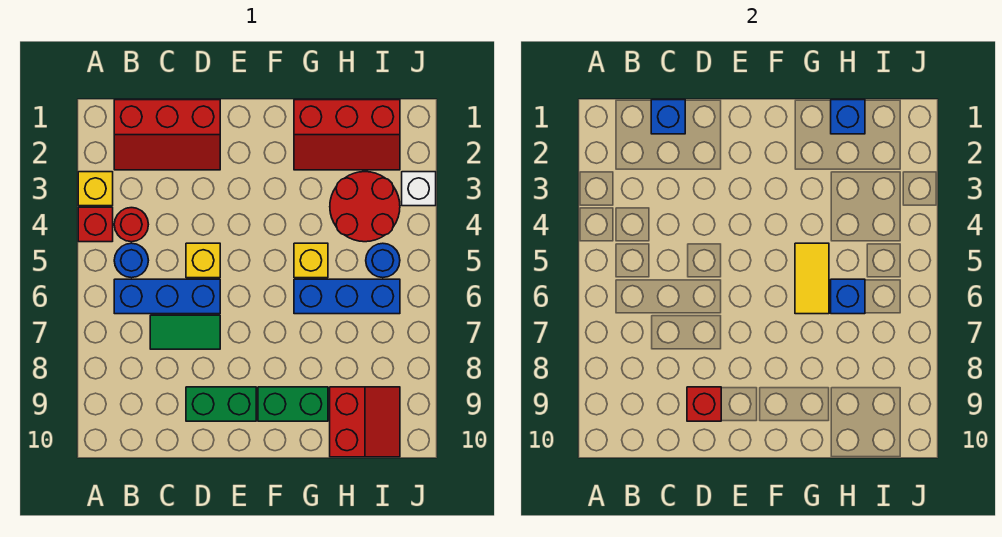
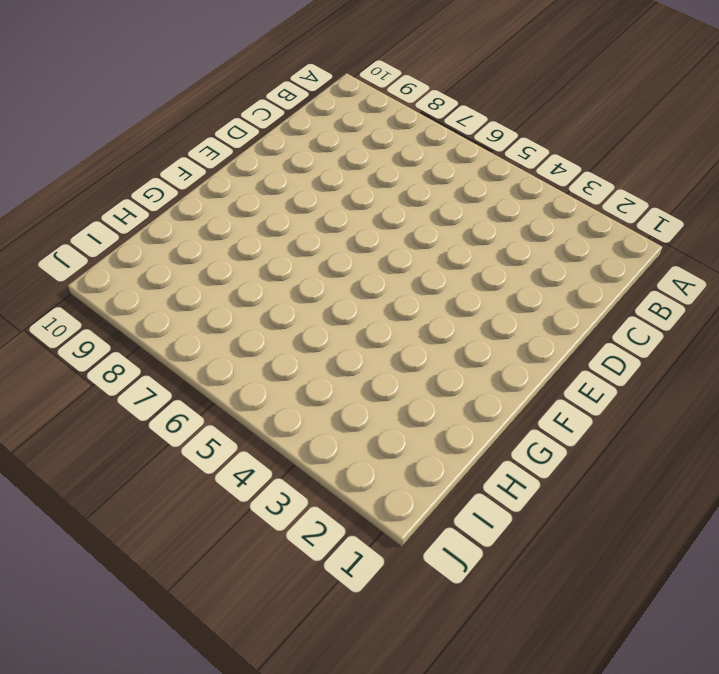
none -> yellow brick A3 level 1
none -> red brick A4 level 1
none -> red slope B1:D2 level 1 top 1

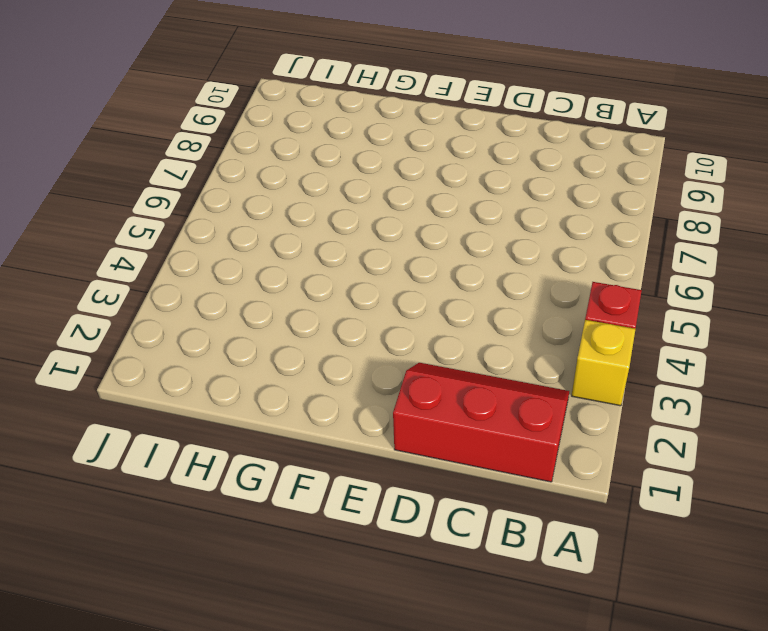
none -> red round brick B4 level 1
none -> blue round brick B5 level 1
none -> blue brick B6:D6 level 1

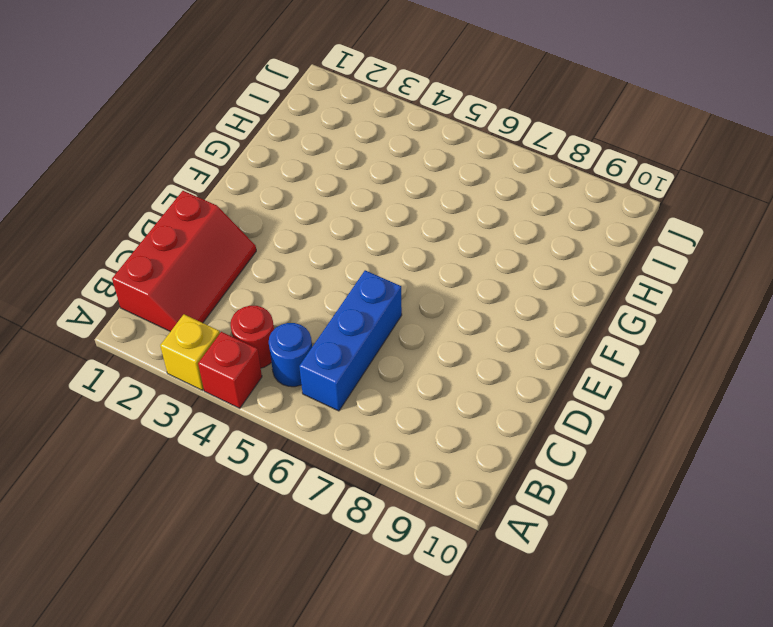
none -> green tile C7:D7 level 1
none -> yellow brick D5 level 1
none -> green brick D9:E9 level 1

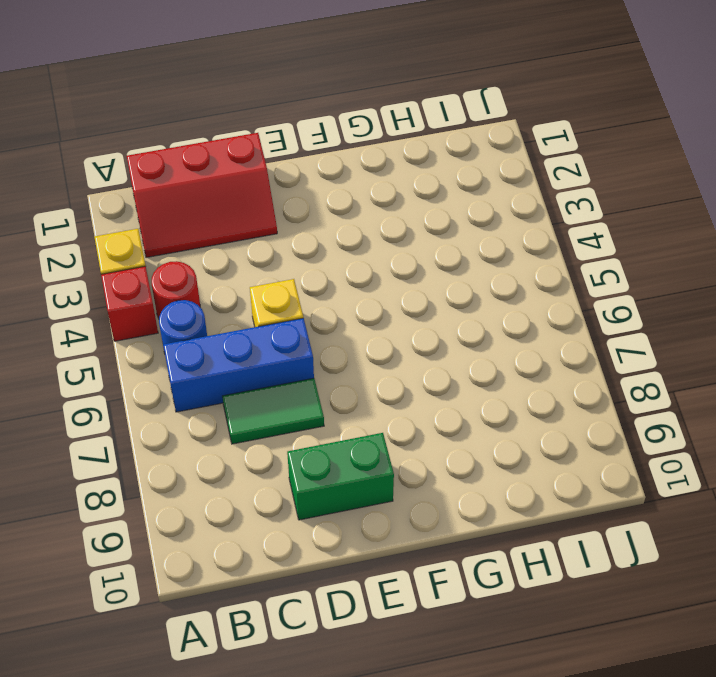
none -> green brick F9:G9 level 1
none -> red slope G1:I2 level 1 top 1
none -> yellow brick G5 level 1

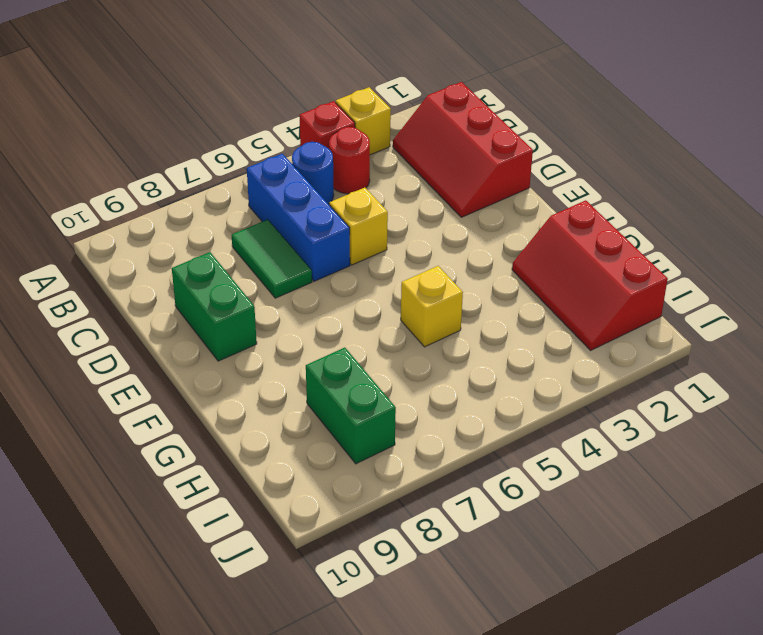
green brick H8:I8 level 1 -> green brick F9:G9 level 1
none -> blue brick G6:I6 level 1
none -> red round brick H3:I4 level 1
none -> red slope H9:I10 level 1 top H

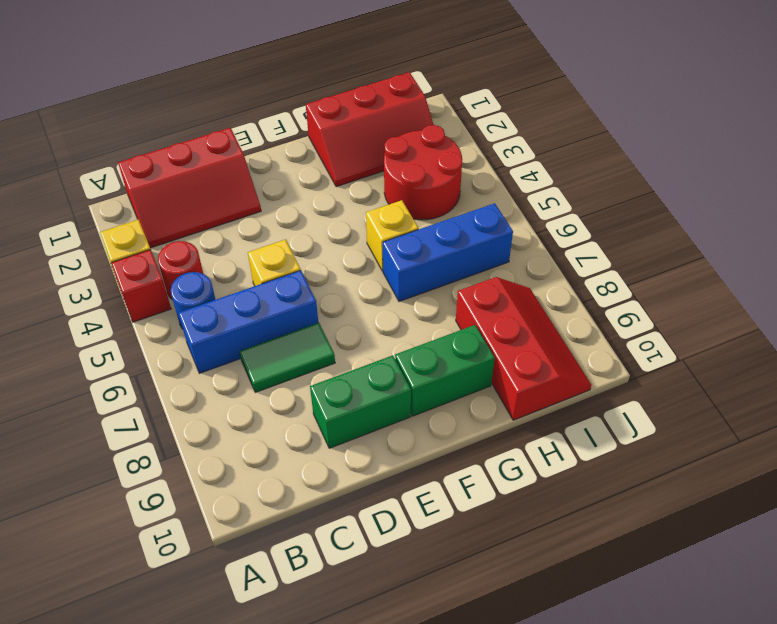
red slope H8:I10 level 1 top H -> red slope H9:I10 level 1 top H
none -> blue round brick I5 level 1
none -> white brick J3 level 1
none -> blue brick C1 level 2

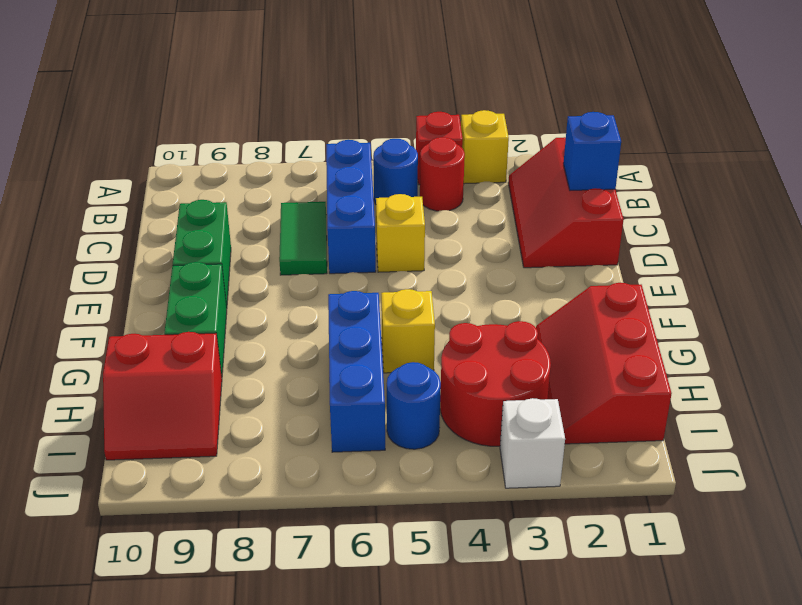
none -> red brick D9 level 2
none -> yellow tile G5:G6 level 2
none -> blue brick H1 level 2

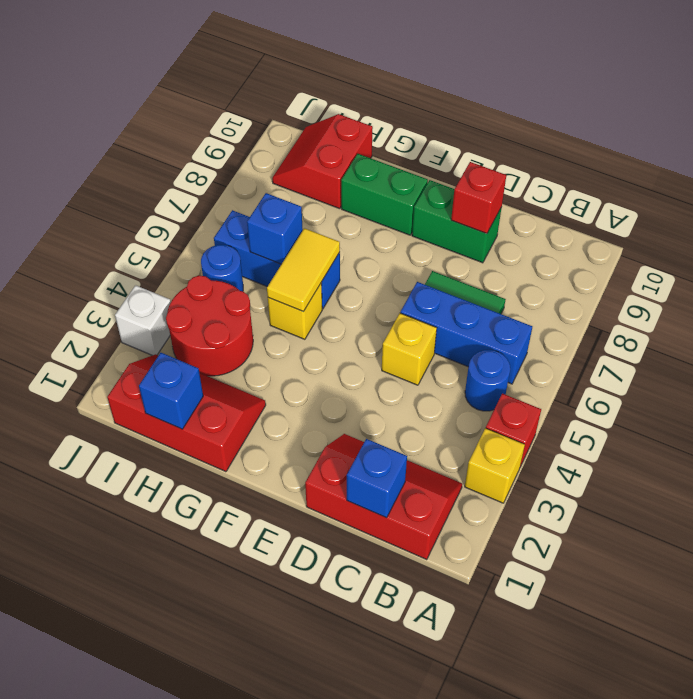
none -> red round brick B4 level 1

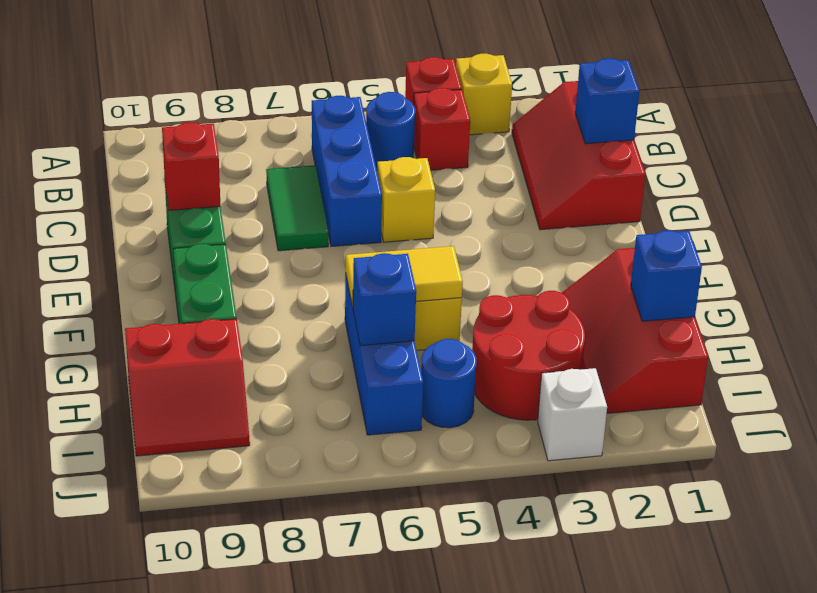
red brick B4 level 1 -> red round brick B4 level 1

